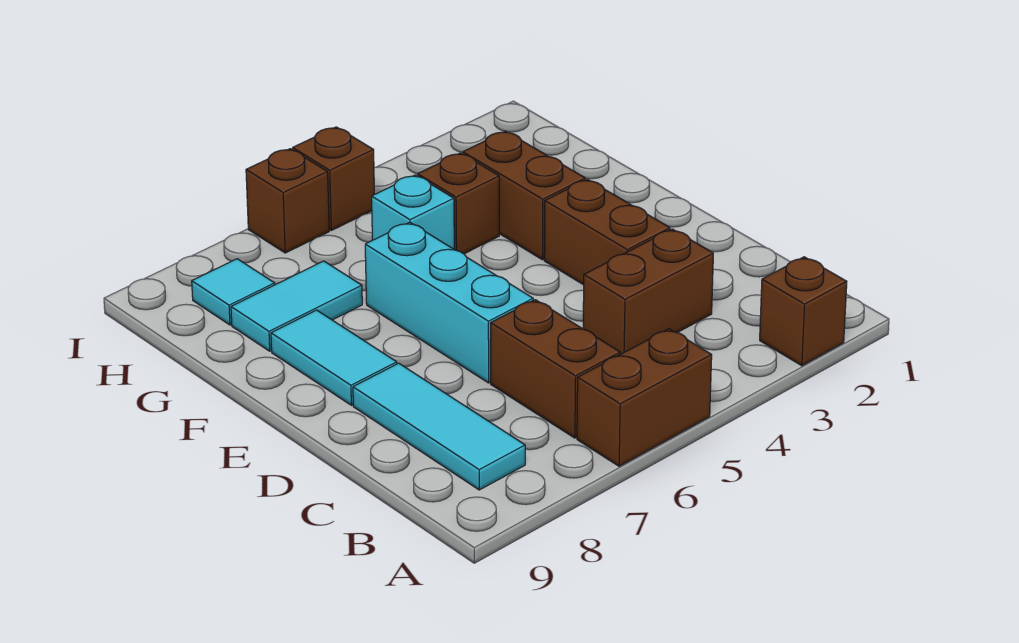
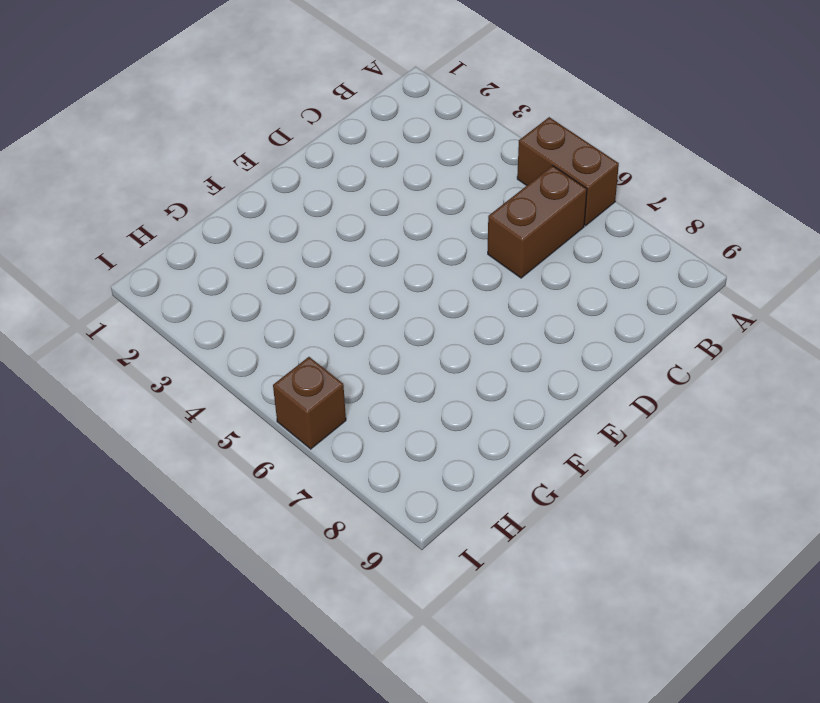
none -> brown brick A2 level 1
none -> cyan tile B8:D8 level 1
none -> brown brick C3:C4 level 1

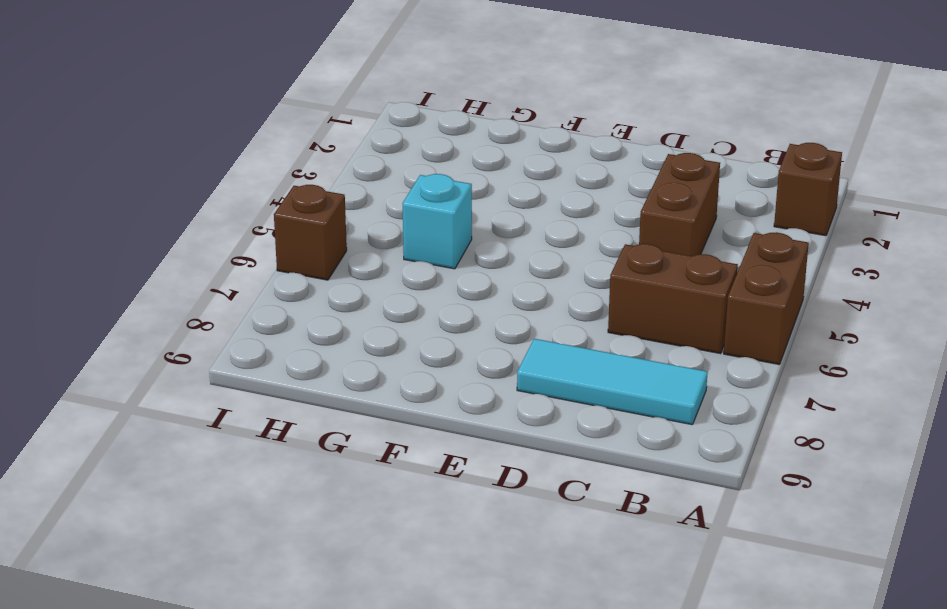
none -> brown brick D3:E3 level 1
none -> cyan brick D6:F6 level 1
none -> cyan tile E8:F8 level 1

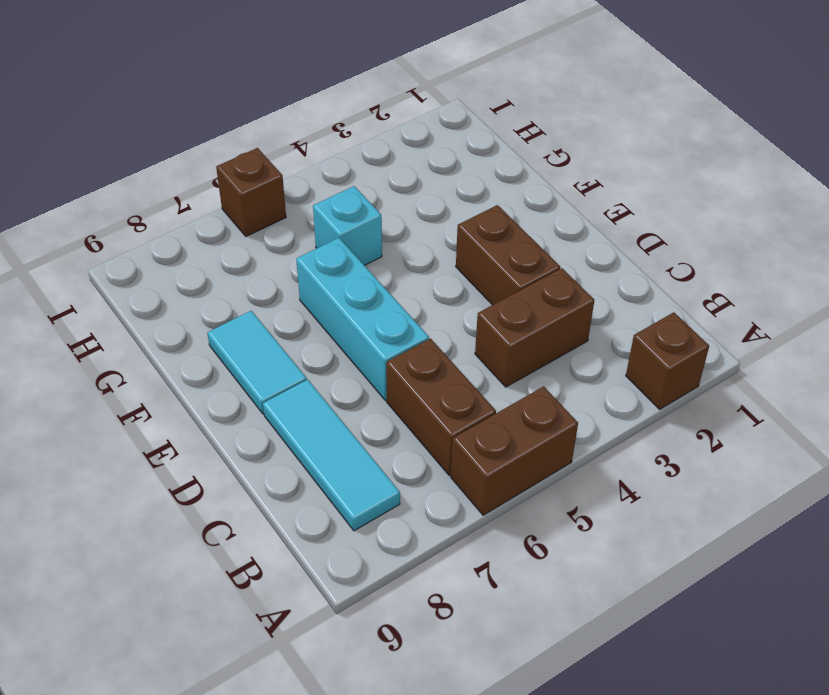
none -> brown brick F3:G3 level 1
none -> brown brick G4 level 1
none -> cyan tile G7:G8 level 1

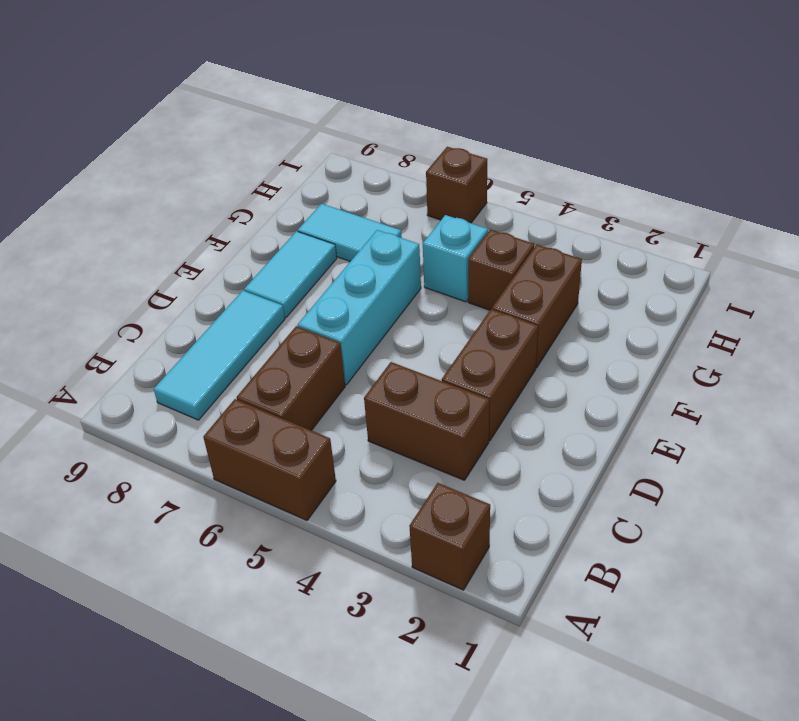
none -> cyan tile H8 level 1
none -> brown brick I5 level 1

